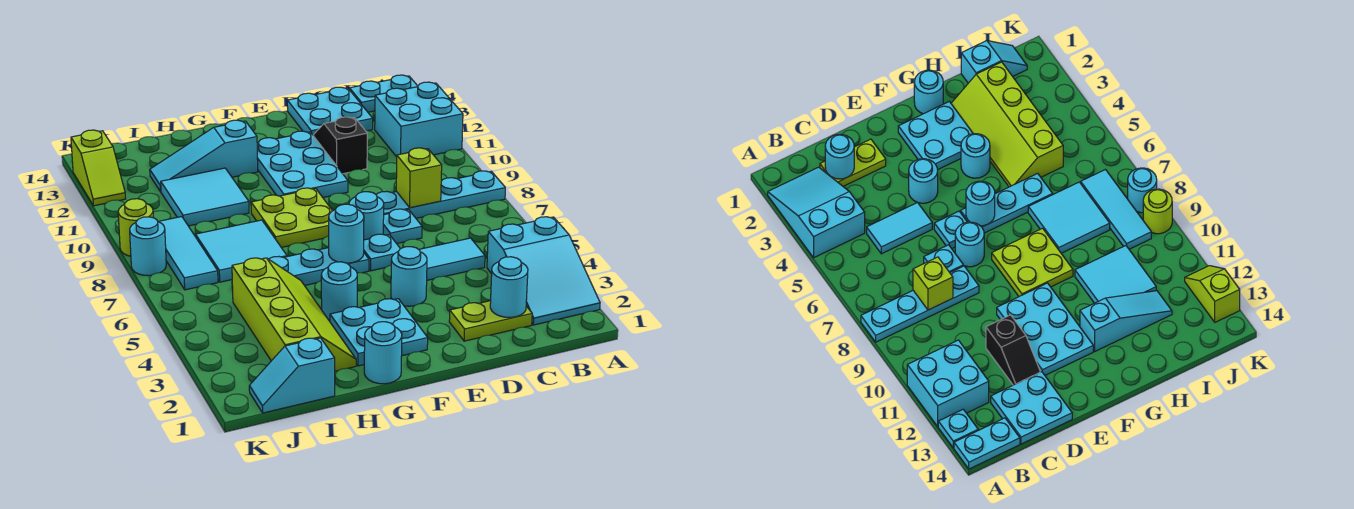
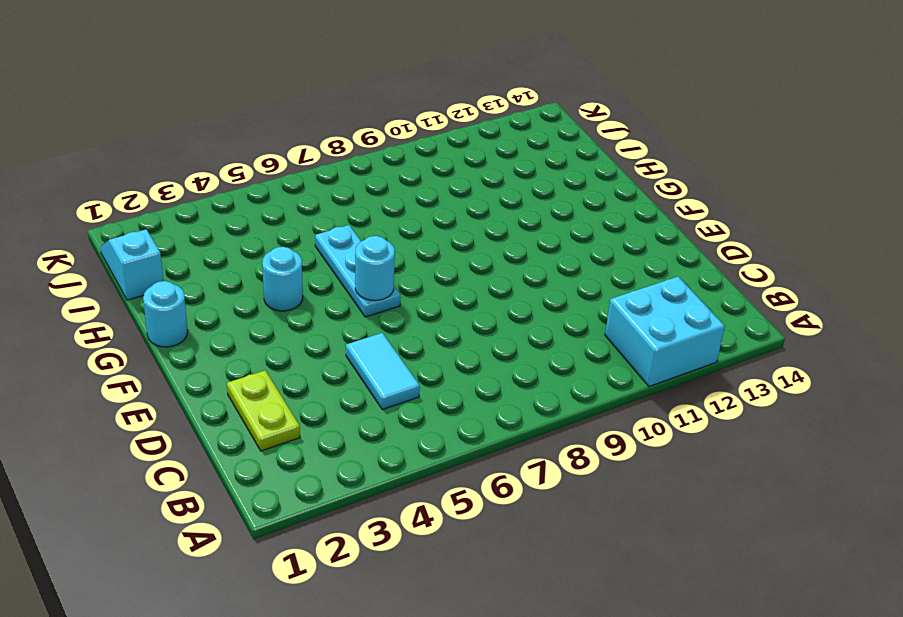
none -> cyan slope A2:B4 level 1 top 4
none -> cyan plate A8:D8 level 1
none -> cyan plate A13 level 1
none -> cyan plate A14:B14 level 1

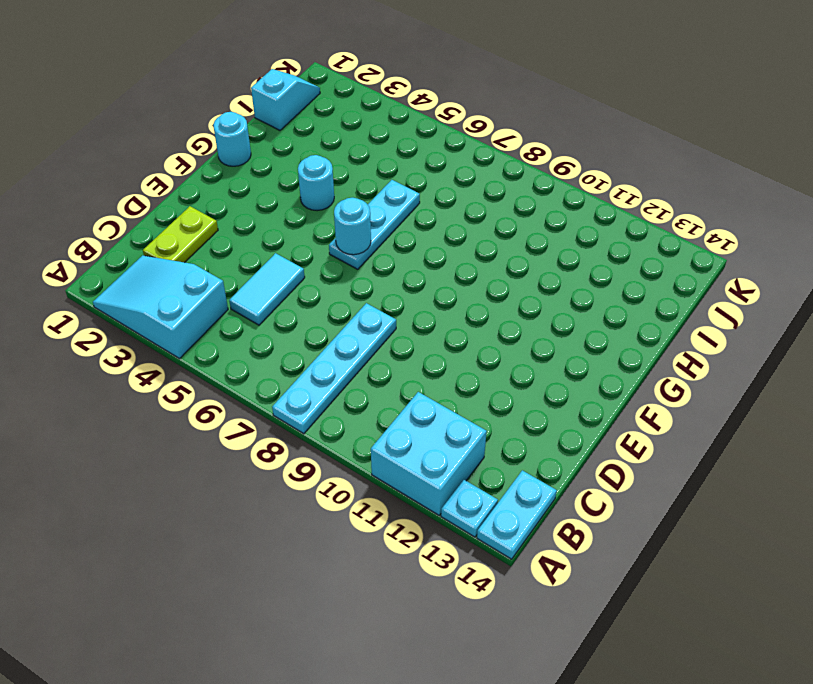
none -> cyan plate C13:D14 level 1
none -> cyan plate D7 level 1
none -> black slope D11:D12 level 1 top 11
none -> cyan round brick E4 level 1

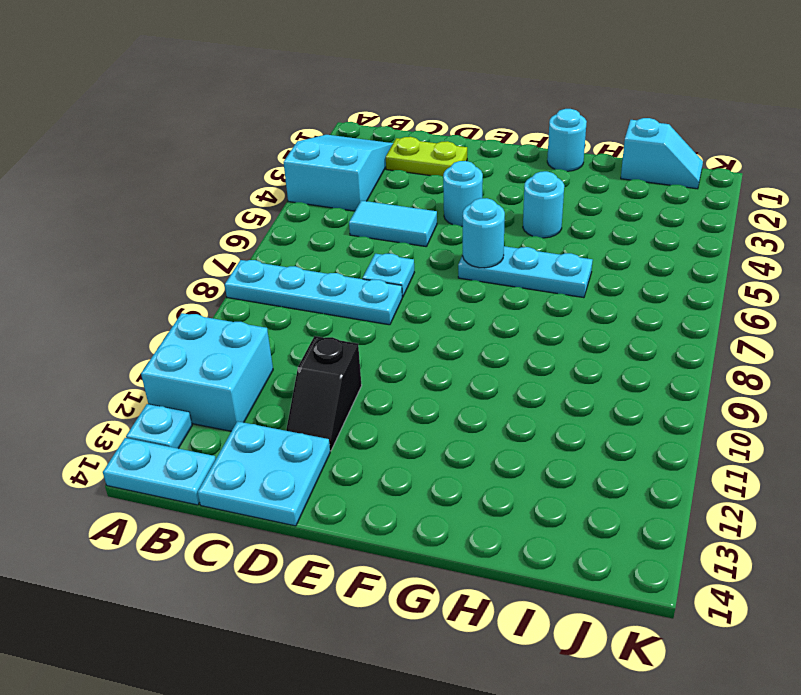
none -> cyan plate E6 level 1
none -> cyan round brick E7 level 1
none -> cyan plate E10:F12 level 1
none -> cyan plate F2:G3 level 1

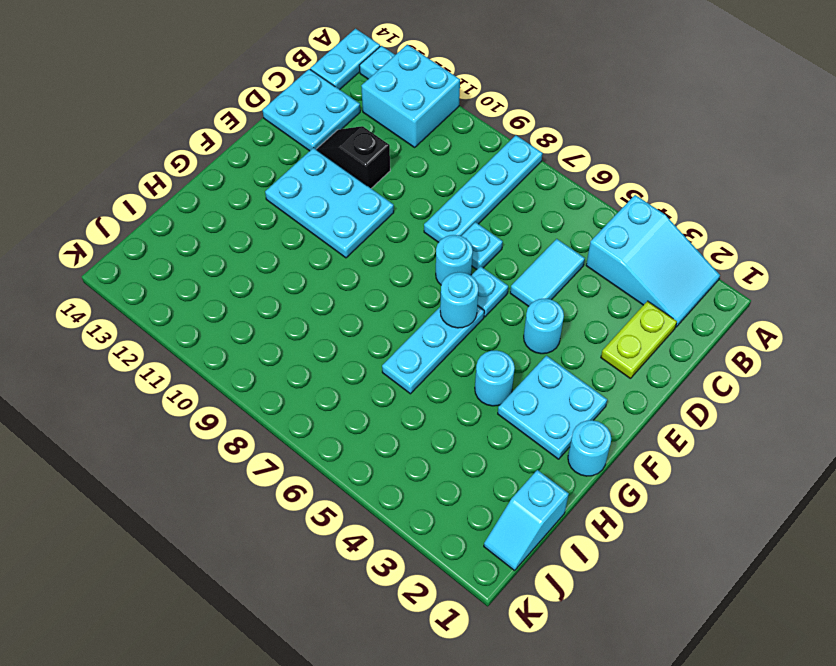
none -> lime plate F8:G9 level 1
none -> cyan slope G12:I12 level 1 top G
none -> lime slope H2:I5 level 1 top I
none -> cyan tile H7:I8 level 1

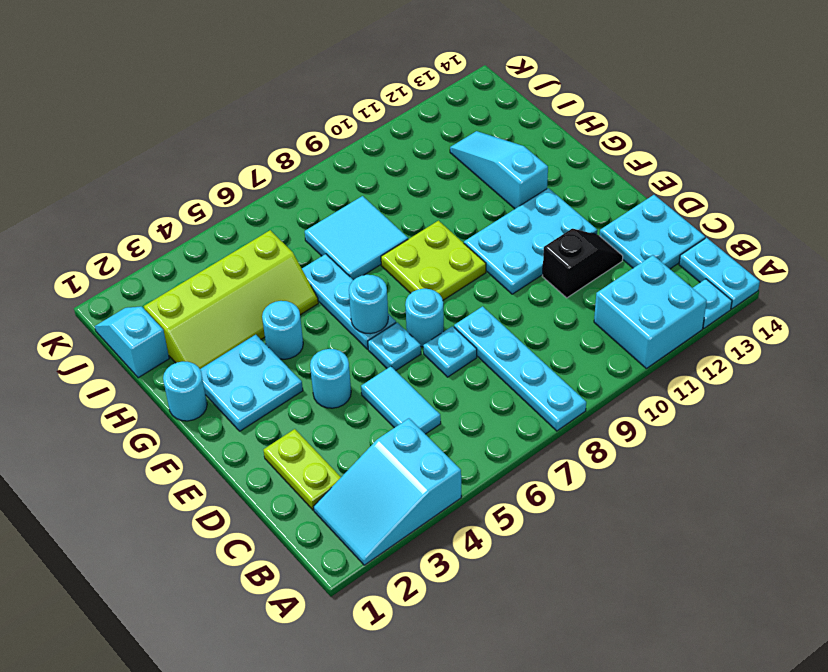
none -> cyan tile H10:I11 level 1
none -> cyan tile J7:J9 level 1
none -> cyan round brick K8 level 1
none -> lime round brick K9 level 1

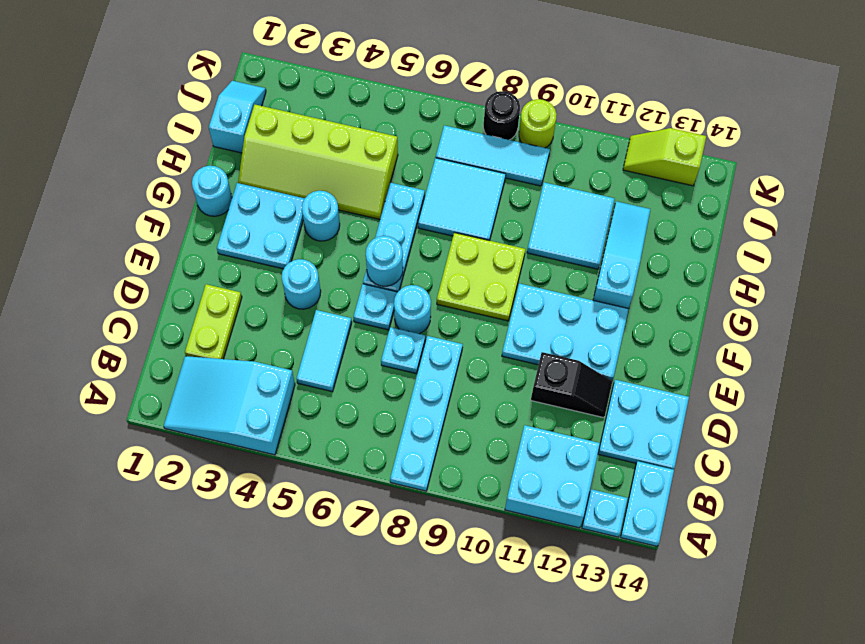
black round brick K8 level 1 -> cyan round brick K8 level 1
none -> cyan round brick C2 level 2
none -> lime brick C8 level 2

